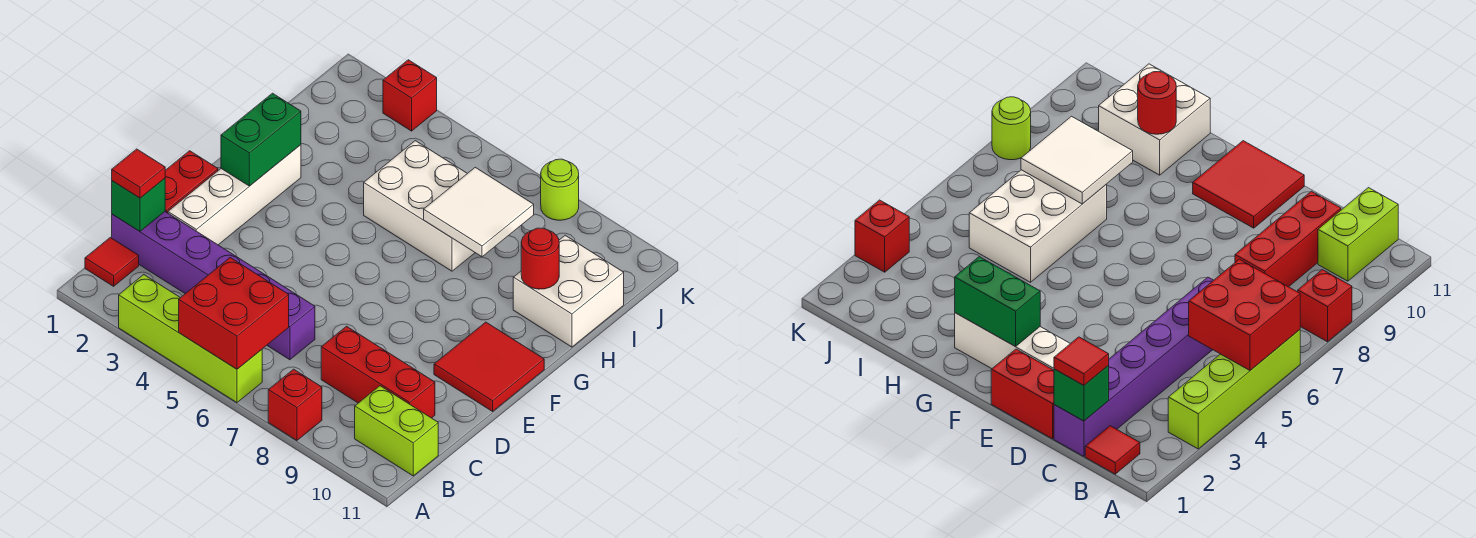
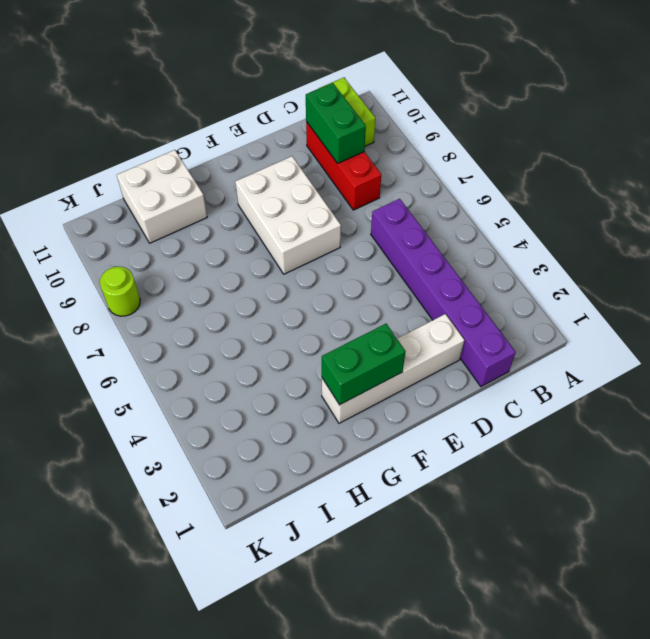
green brick C9:C10 level 2 -> none
white brick E7:F9 level 1 -> white brick H5:I7 level 1
none -> lime brick A3:A6 level 1
none -> red brick A8 level 1
none -> red tile B1 level 1

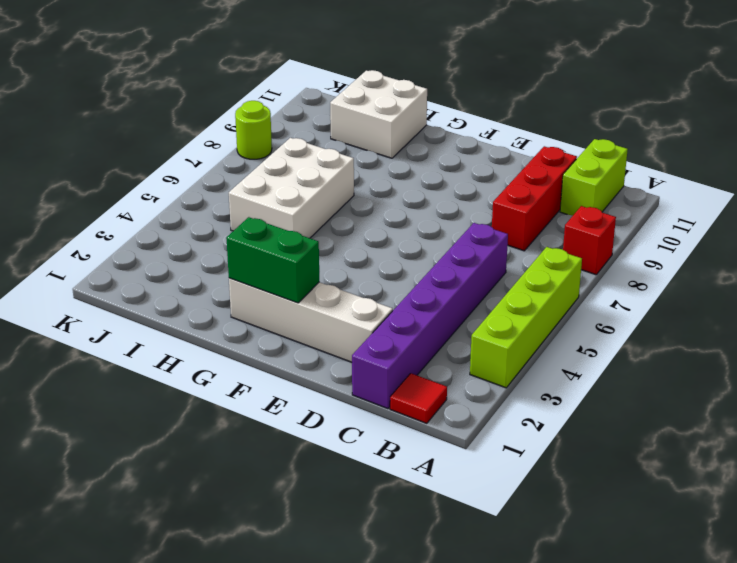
none -> red brick D1:E1 level 1
none -> red tile E10:F11 level 1
none -> red brick K3 level 1

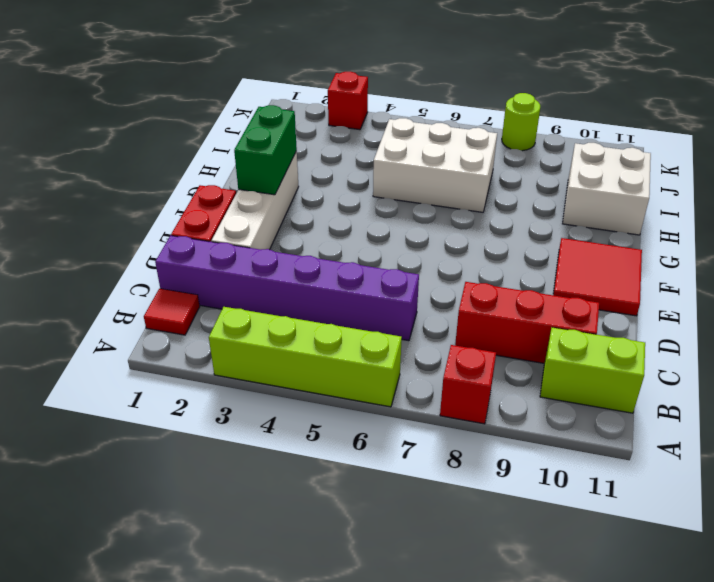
none -> red brick A5:B6 level 2
none -> green brick C1 level 2
none -> white tile H7:I8 level 2

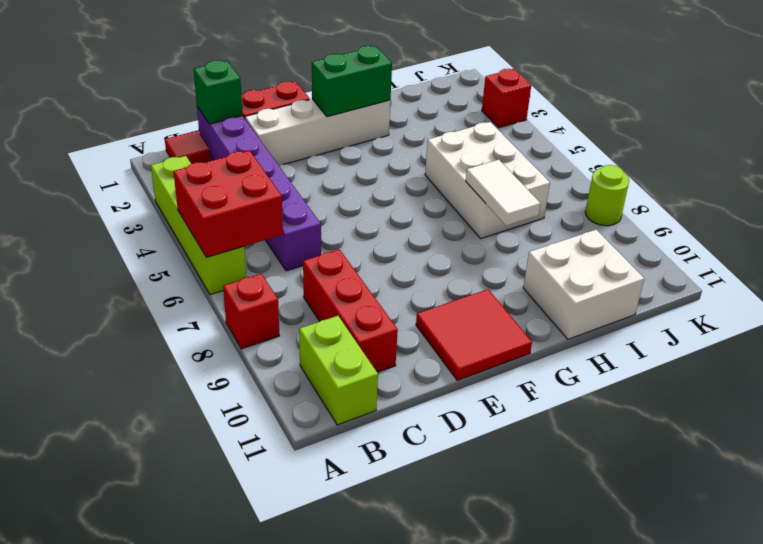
white tile H7:H8 level 2 -> white tile H7:I8 level 2
none -> red round brick H10 level 2
none -> red tile C1 level 3

